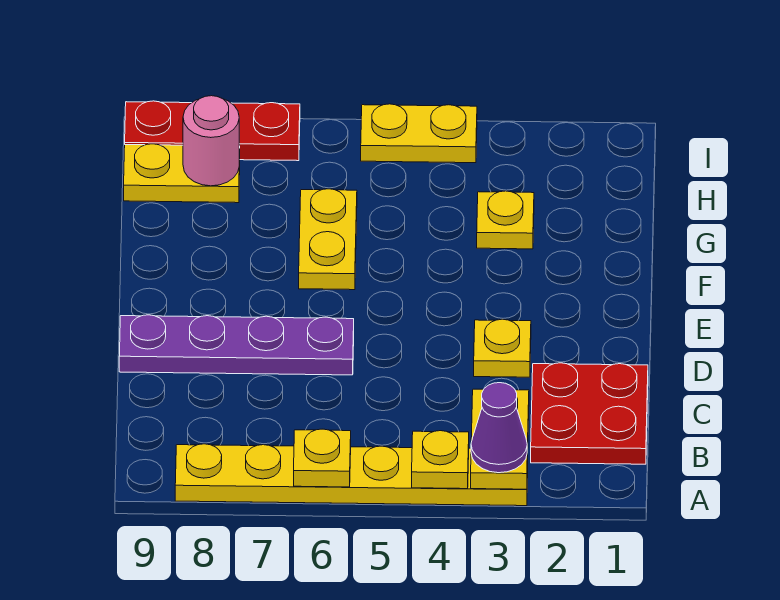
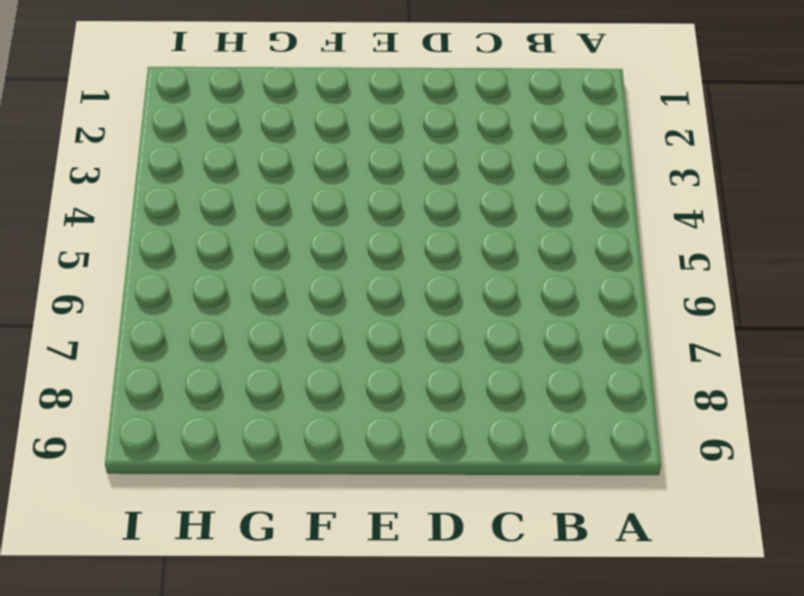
none -> yellow plate A3:A8 level 1
none -> red plate B1:C2 level 1
none -> yellow plate D3 level 1

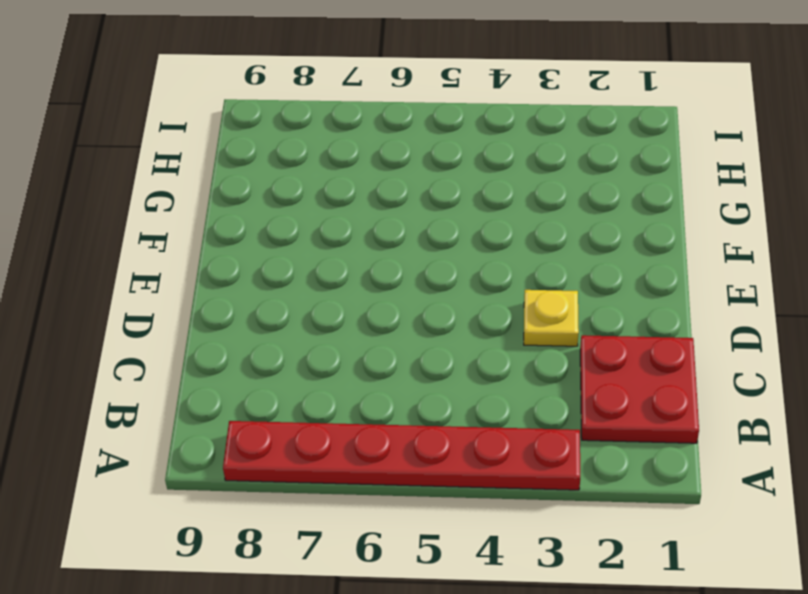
red plate A3:A8 level 1 -> yellow plate A3:A8 level 1
none -> purple plate D6:D9 level 1
none -> yellow plate F6:G6 level 1
none -> yellow plate G3 level 1

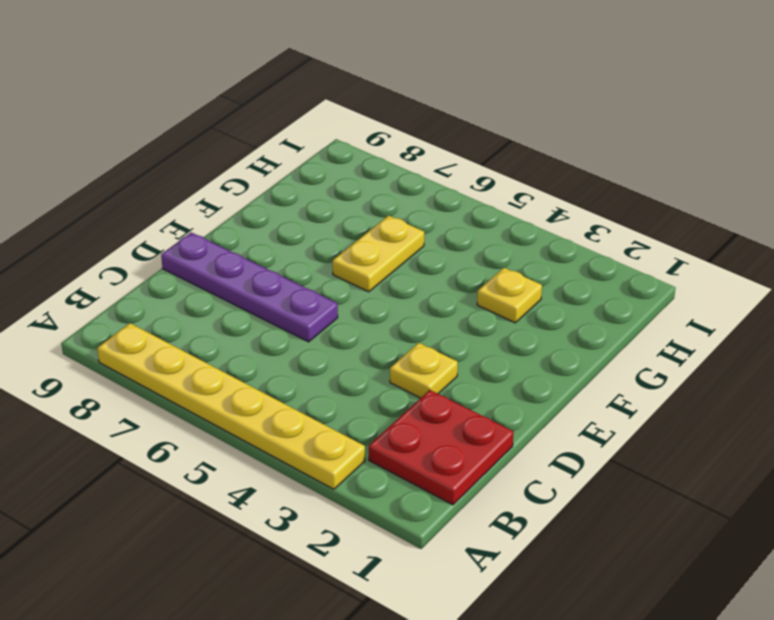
none -> yellow plate H8:H9 level 1
none -> yellow plate I4:I5 level 1
none -> red plate I7:I9 level 1

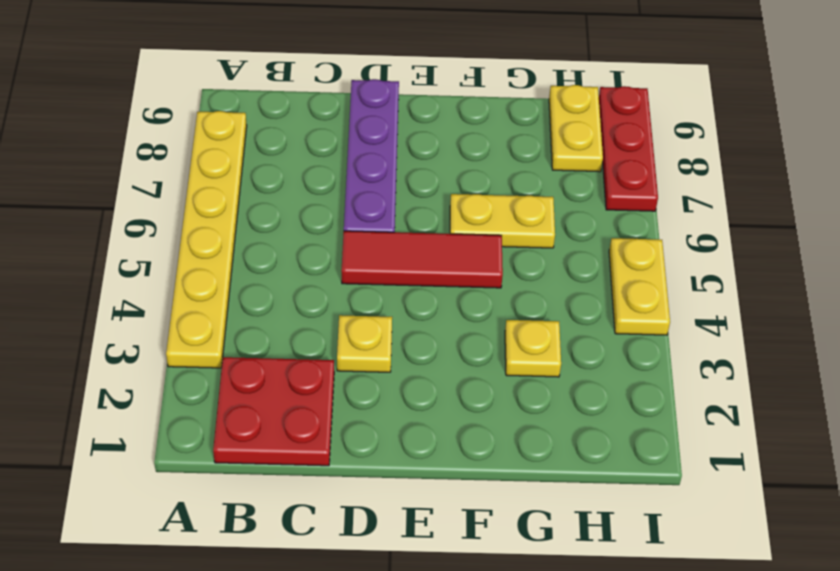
red tile D5:F5 level 1 -> none
none -> yellow plate A3:B3 level 2
none -> yellow plate A4 level 2
none -> yellow plate A6 level 2

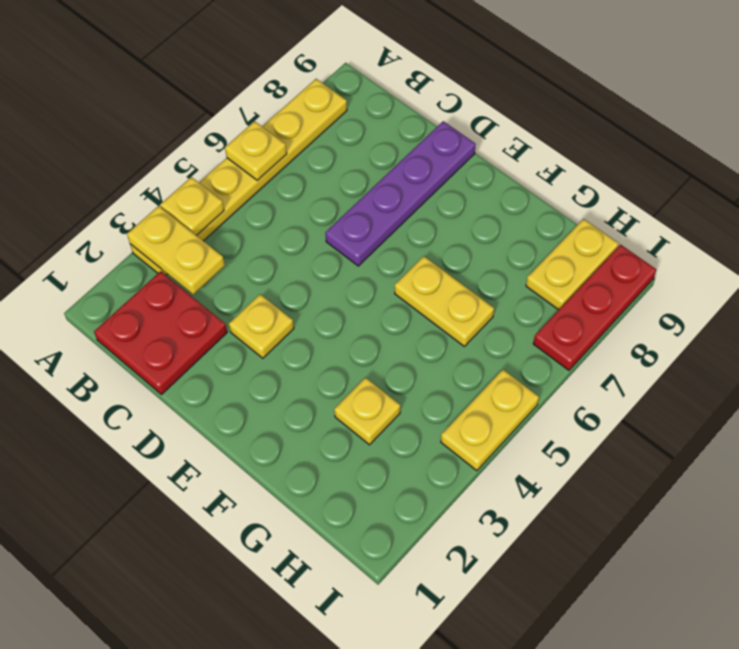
none -> pink round brick H8 level 2
none -> purple cone A3 level 3

